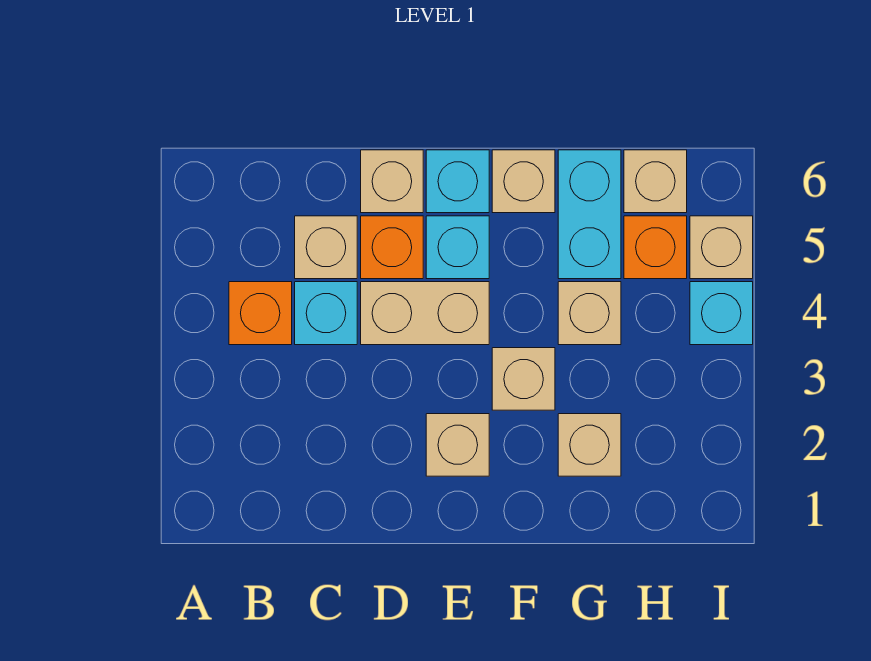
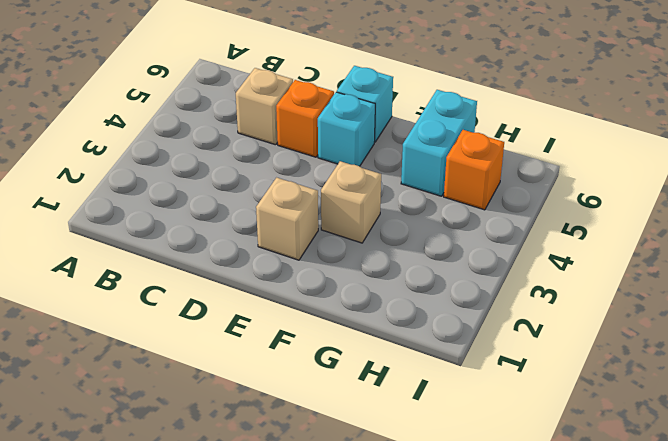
none -> orange brick B4 level 1
none -> cyan brick C4 level 1
none -> tan brick D4:E4 level 1

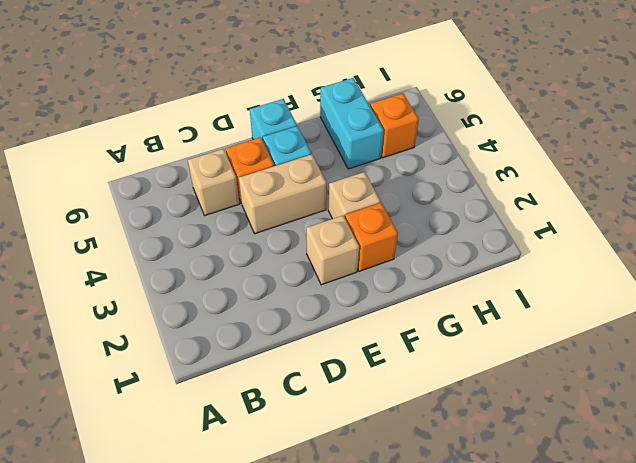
orange brick F2 level 1 -> orange brick B4 level 1
none -> cyan brick C4 level 1
none -> tan brick D6 level 1
none -> tan brick F6 level 1

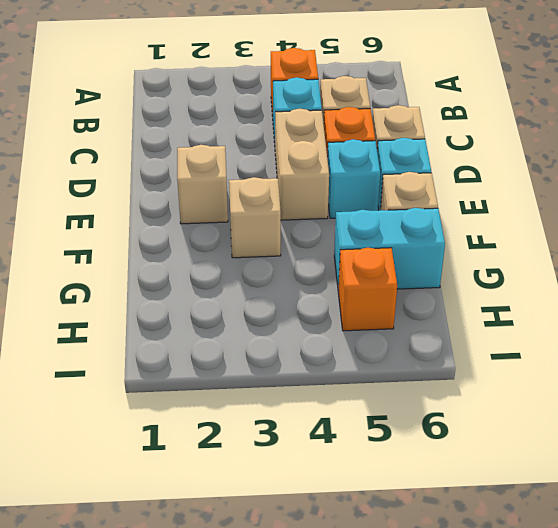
none -> tan brick G2 level 1
none -> tan brick G4 level 1
none -> tan brick H6 level 1

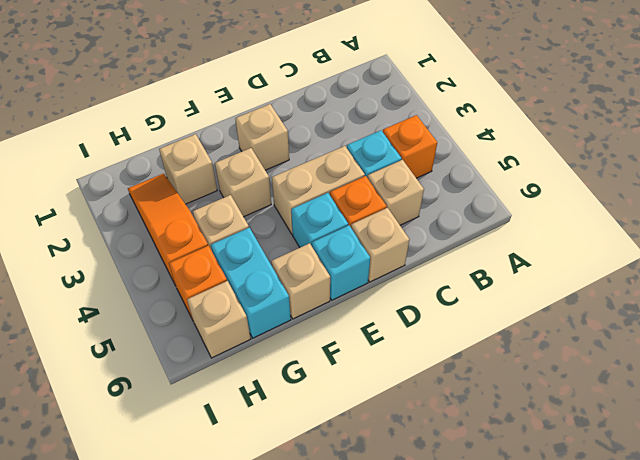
orange slope H2:H4 level 1 top 4 -> none
none -> cyan brick I4 level 1
none -> tan brick I5 level 1

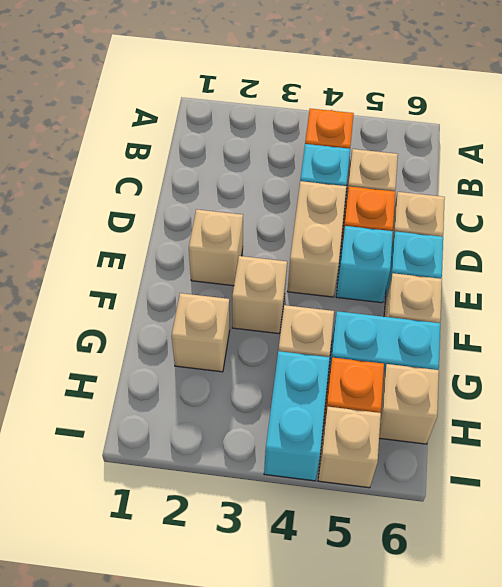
cyan brick H4:I4 level 1 -> cyan brick I4 level 1

